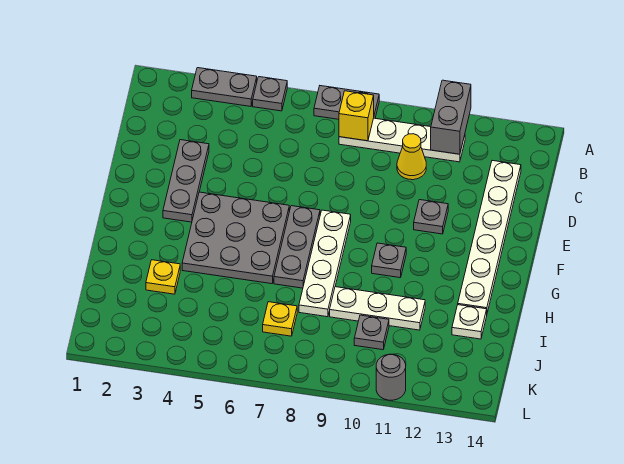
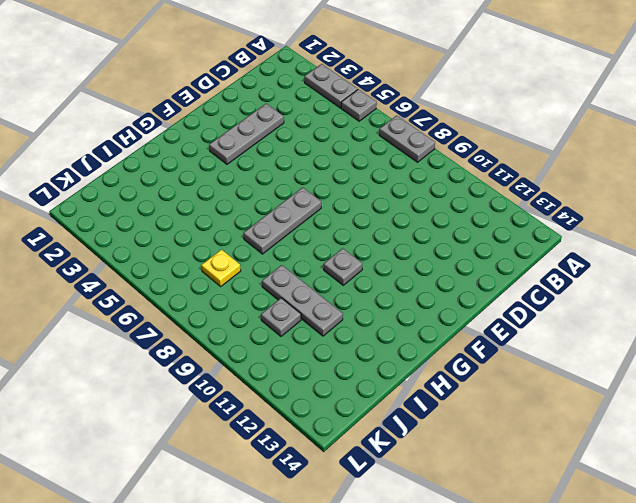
grey plate I9:I11 level 1 -> white plate I9:I11 level 1
none -> white plate B8:B11 level 1
none -> yellow cone C10 level 1
none -> white plate C13:H13 level 1

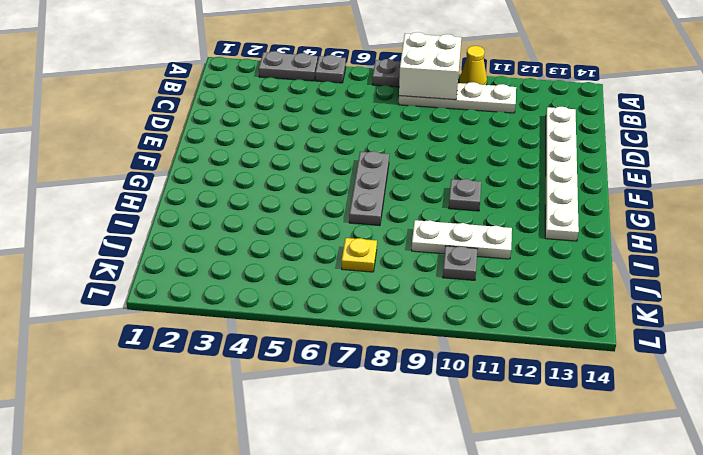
white brick A8:B9 level 2 -> yellow brick B8 level 2
yellow cone A10 level 1 -> yellow cone C10 level 1
none -> grey plate D3:F3 level 1
none -> grey plate E11 level 1
none -> grey plate F4:H6 level 1

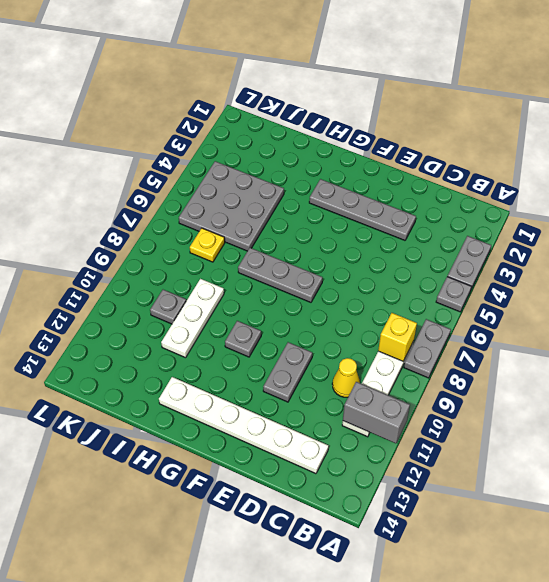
grey plate D3:G3 level 1 -> grey plate D3:F3 level 1
grey plate E10:E11 level 1 -> grey plate E11 level 1
grey plate I4:K6 level 1 -> grey plate F4:H6 level 1
none -> white plate F8:I8 level 1
none -> yellow plate I3 level 1
none -> white plate I13 level 1

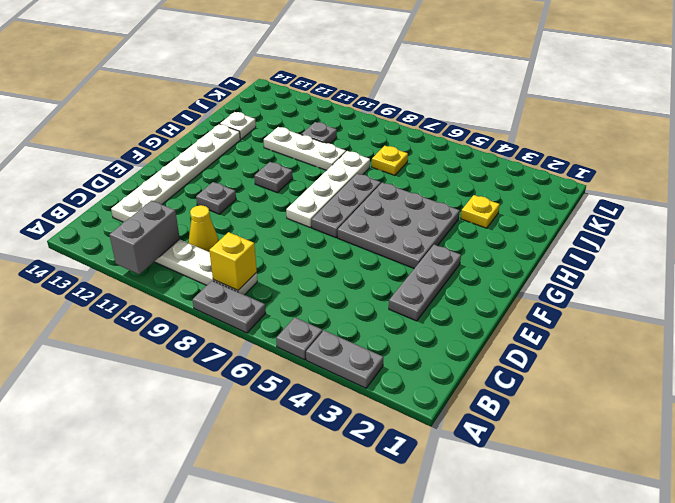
none -> grey round brick L11 level 1

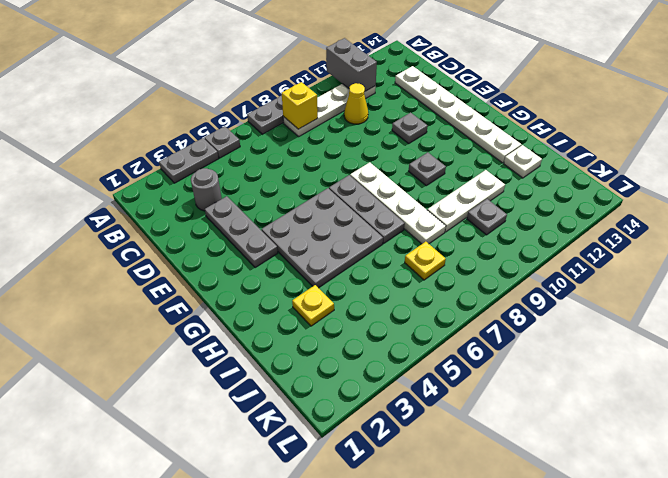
grey round brick C3 level 1 -> grey round brick L11 level 1

